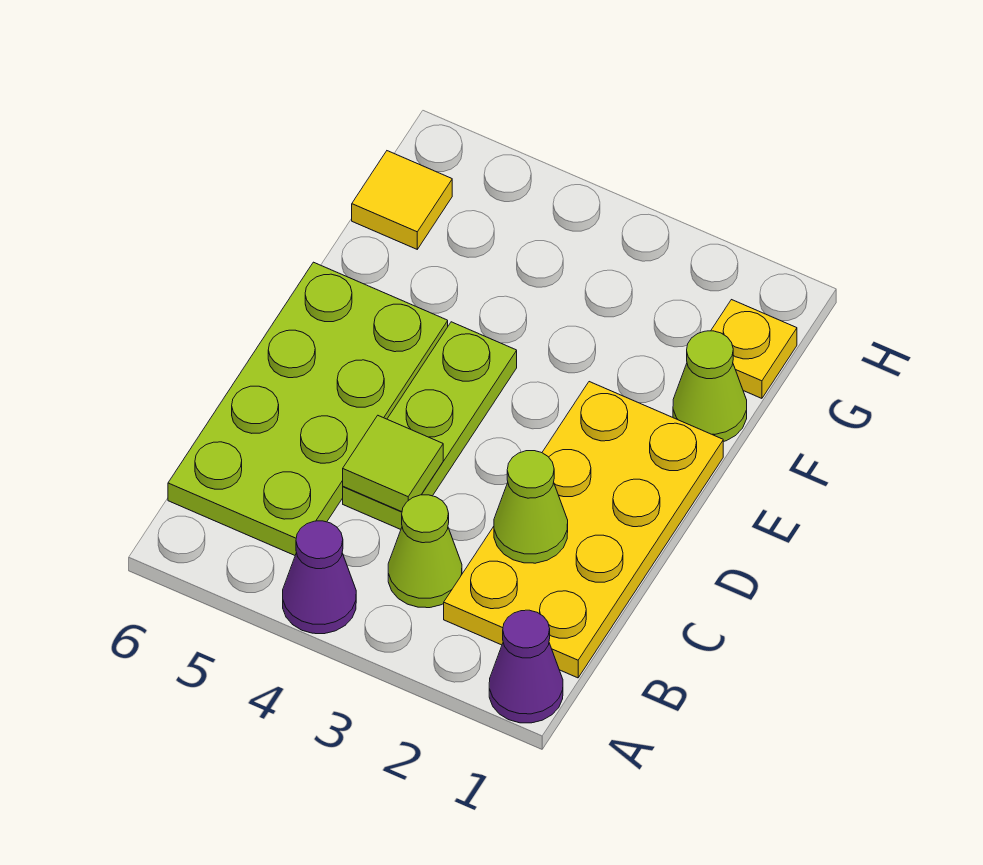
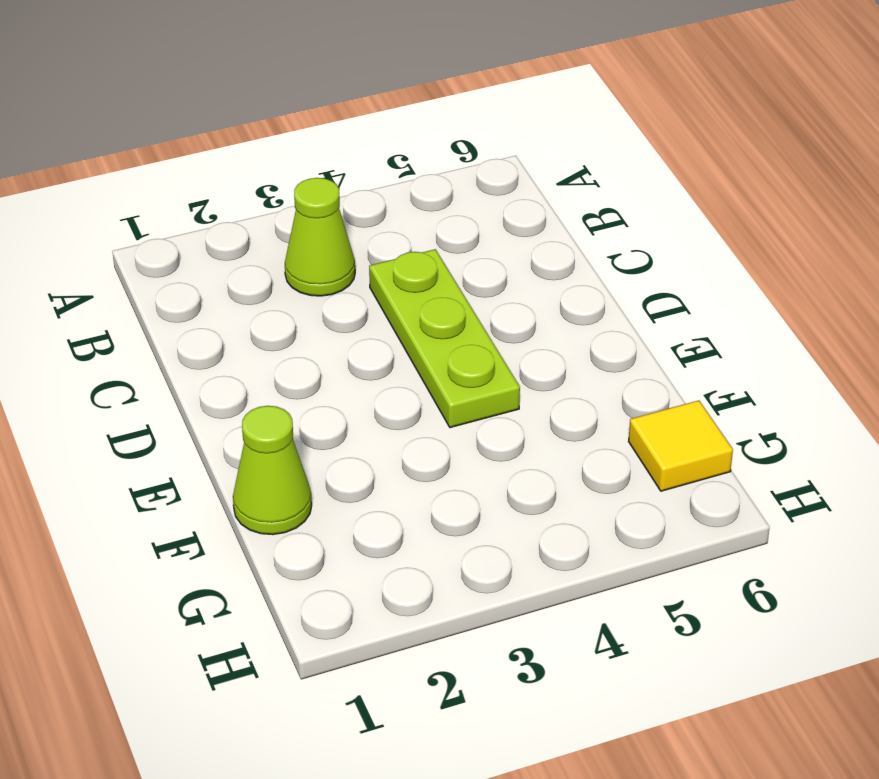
none -> purple cone A1 level 1
none -> purple cone A4 level 1

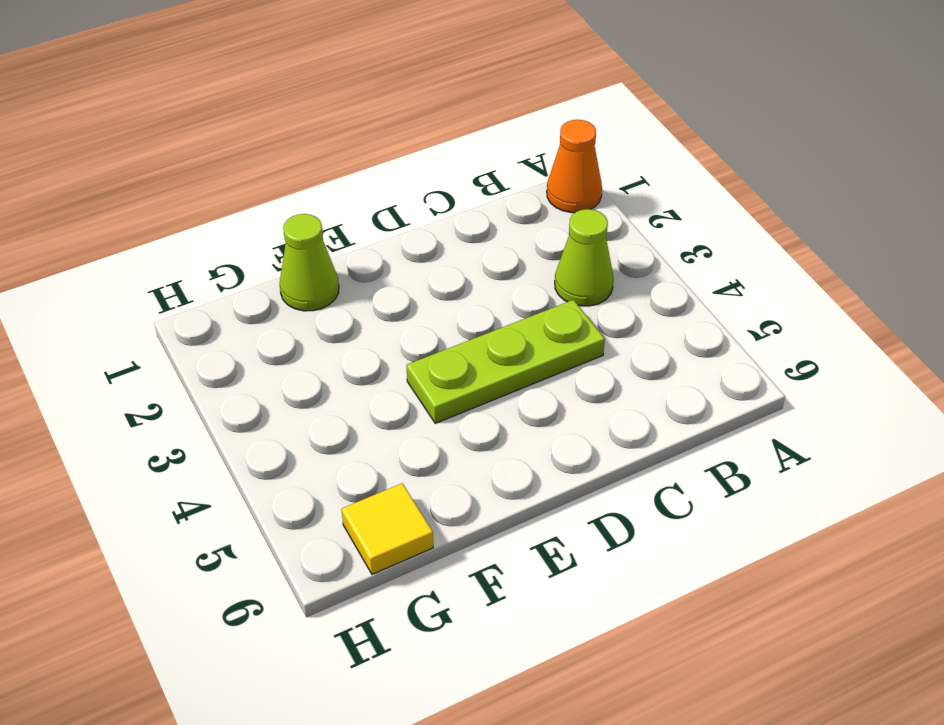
orange cone A1 level 1 -> purple cone A1 level 1
none -> purple cone A4 level 1
none -> yellow plate B1:E2 level 1

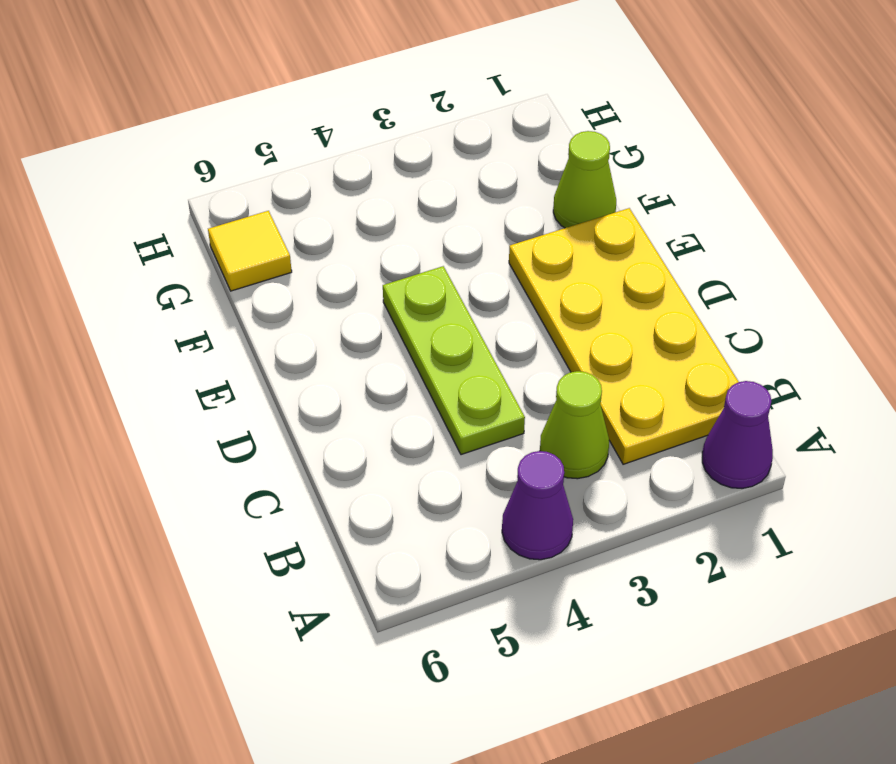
none -> lime plate B5:E6 level 1
none -> yellow plate G1 level 1

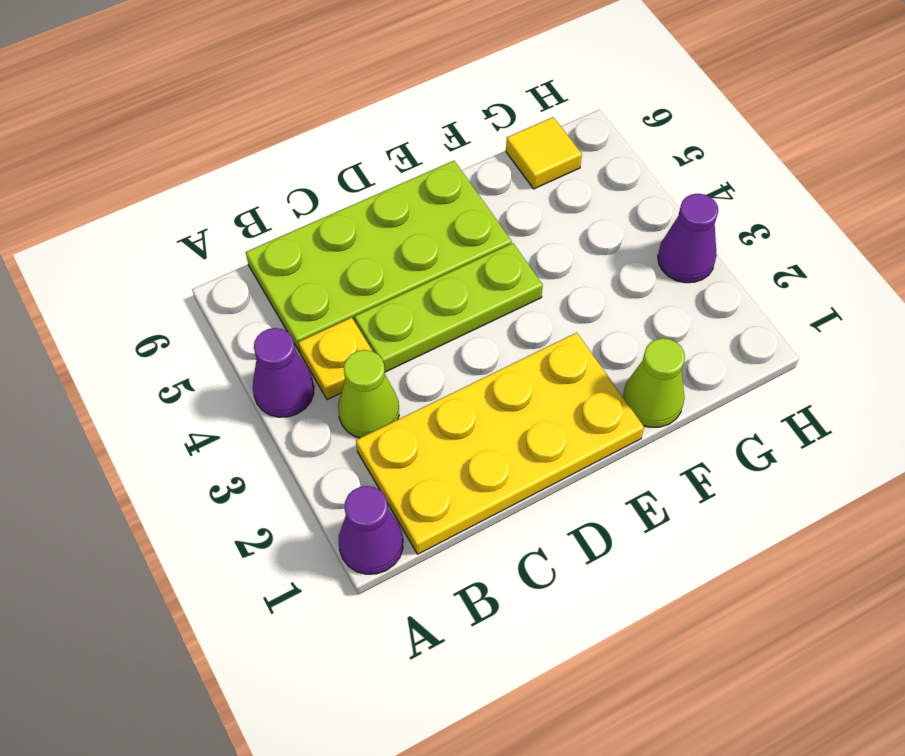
yellow plate B4 level 1 -> yellow plate G1 level 1
purple cone H3 level 1 -> none
none -> lime cone C2 level 2
none -> lime tile C4 level 2

